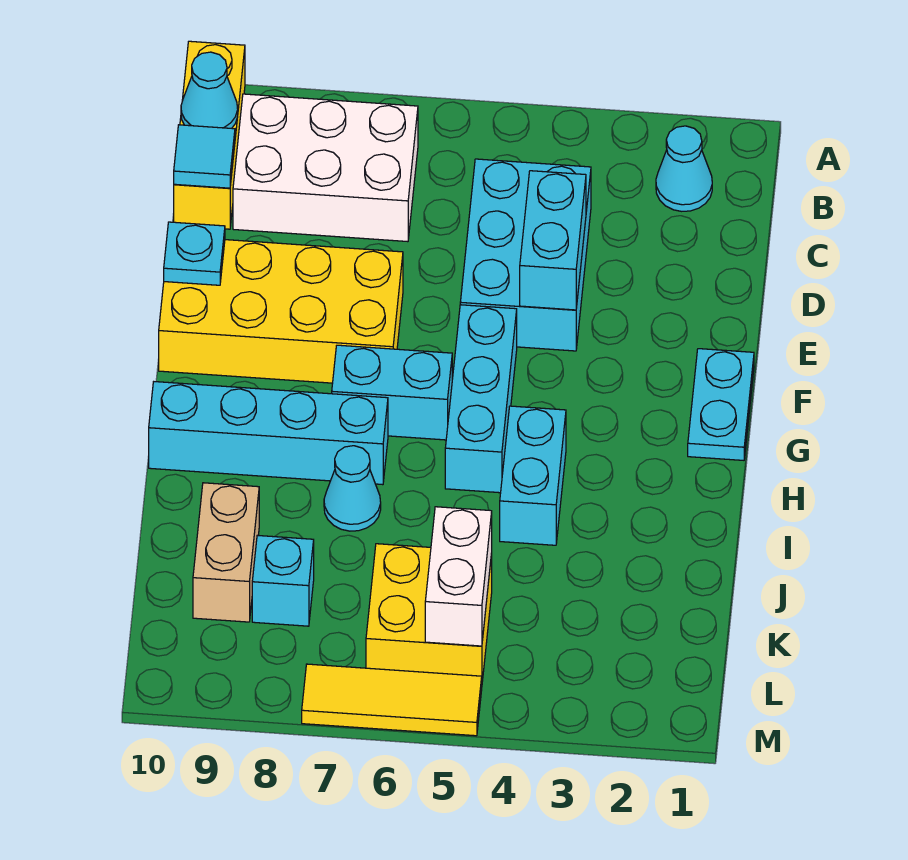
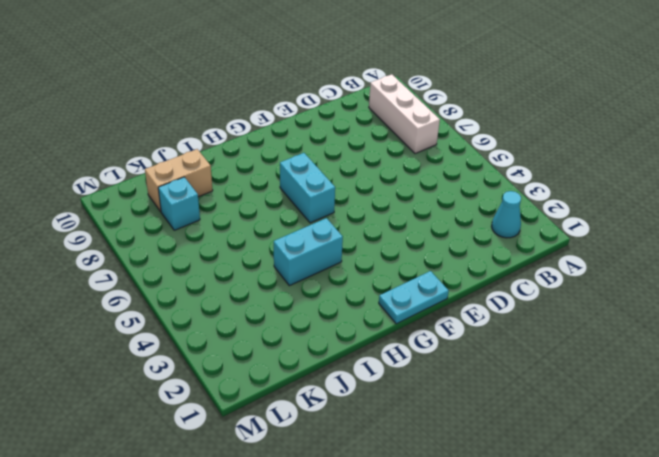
white brick B7:B9 level 1 -> white brick B7:C9 level 1
none -> yellow brick A10:C10 level 1
none -> cyan brick C4:E5 level 1
none -> yellow brick E7:F10 level 1

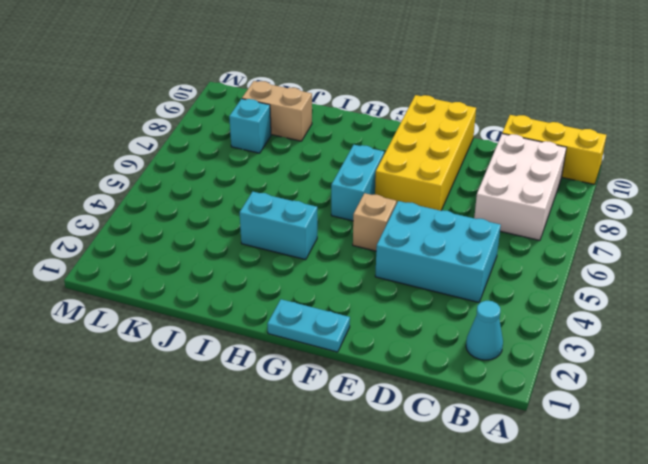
tan brick F5 level 1 -> cyan brick F5:H5 level 1
none -> cyan brick H7:H10 level 1
none -> cyan cone I7 level 1
none -> yellow brick K5:L6 level 1

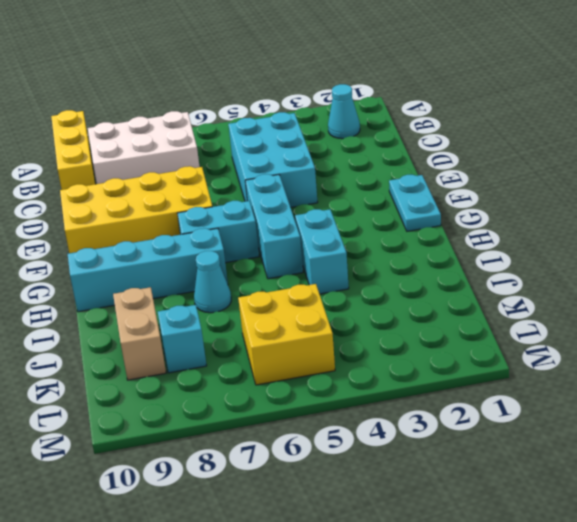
none -> yellow tile M5:M7 level 1
none -> cyan cone B10 level 2
none -> cyan tile C10 level 2

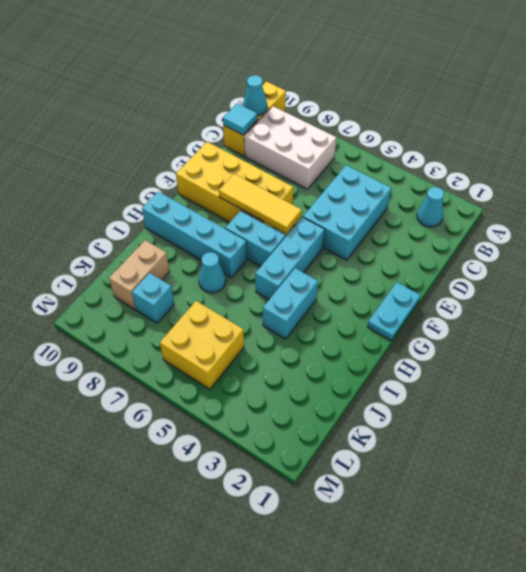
yellow tile F6:F8 level 2 -> yellow tile M5:M7 level 1
none -> cyan brick D4:E4 level 2
none -> cyan plate E10 level 2
none -> white brick K5:L5 level 2

